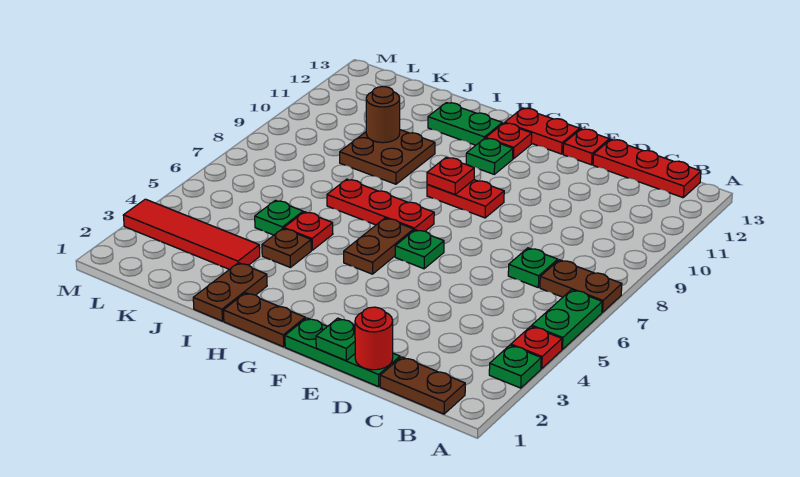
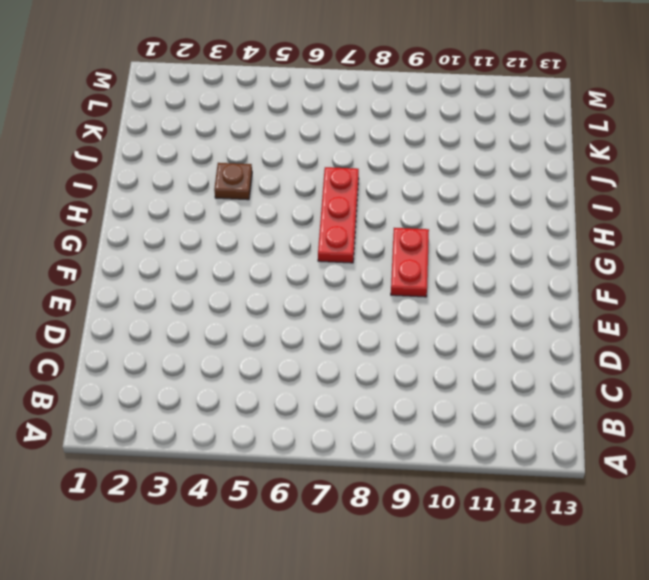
none -> green plate A3 level 1
none -> red plate A4 level 1
none -> green plate A5:A6 level 1

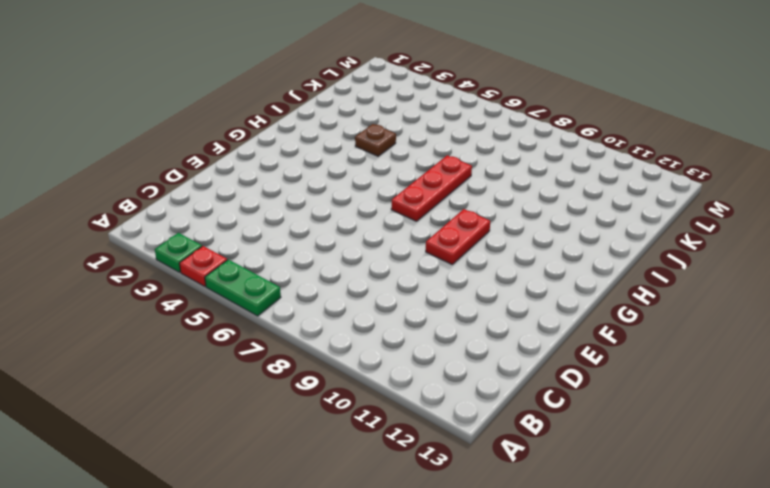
none -> brown plate A7:B7 level 1
none -> brown plate B1:C1 level 1
none -> red plate B13:D13 level 1

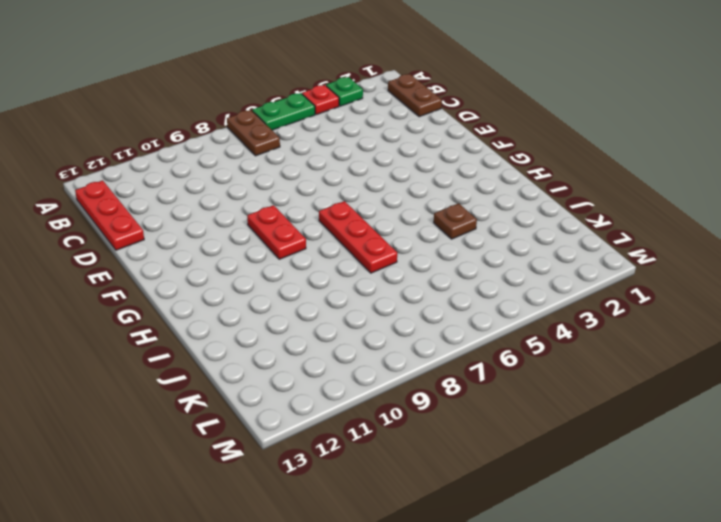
none -> green plate C7 level 1
none -> green plate D1:F1 level 1
none -> red plate E13 level 1

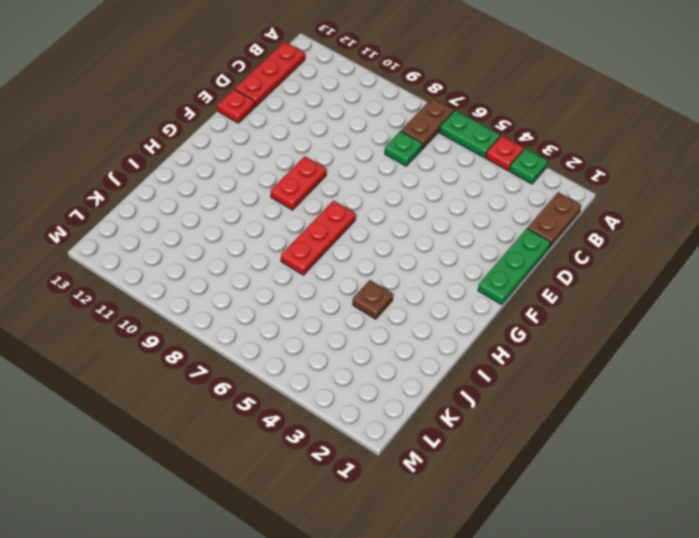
none -> green plate F6 level 1
none -> red plate F13:G13 level 1
none -> brown plate G1:H1 level 1

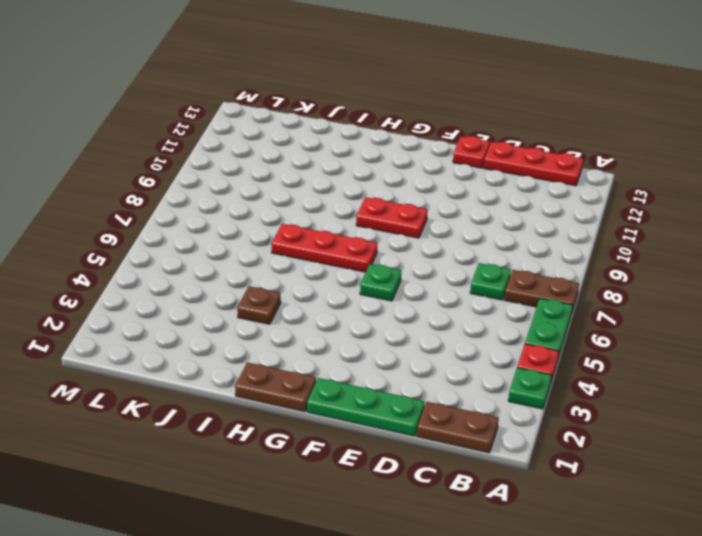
none -> red plate F13:G13 level 1
none -> brown plate G5:G6 level 1
none -> green plate G11 level 1

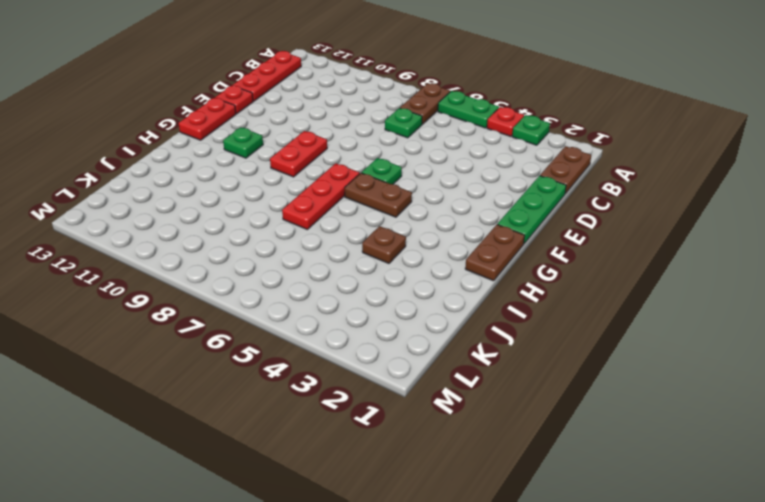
none -> red plate G12 level 1
none -> green plate H12:I12 level 1
none -> brown plate I1:I2 level 1

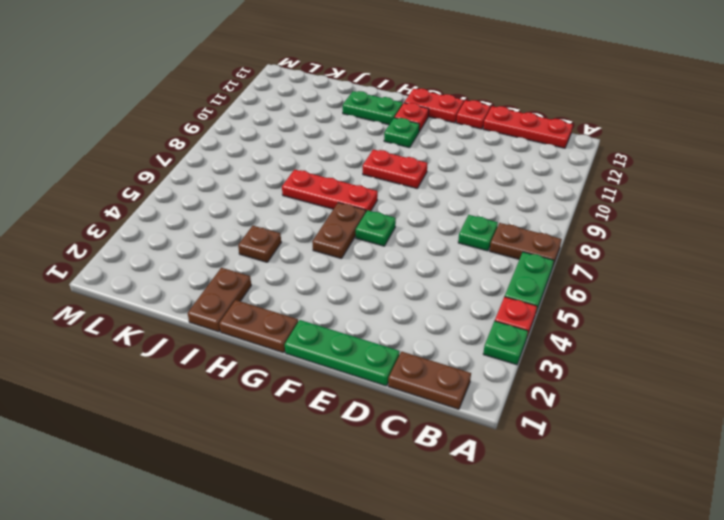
none -> red plate I5 level 1
none -> brown plate I9:J10 level 1
none -> red tile J3:M3 level 1

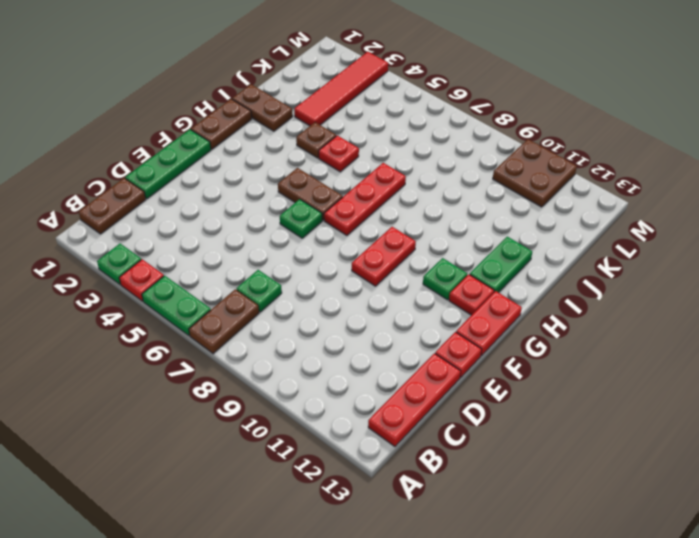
brown plate L10:M11 level 1 -> brown plate I9:J10 level 1
none -> green plate J5 level 1
none -> red round brick D1 level 2
none -> green plate E1 level 2

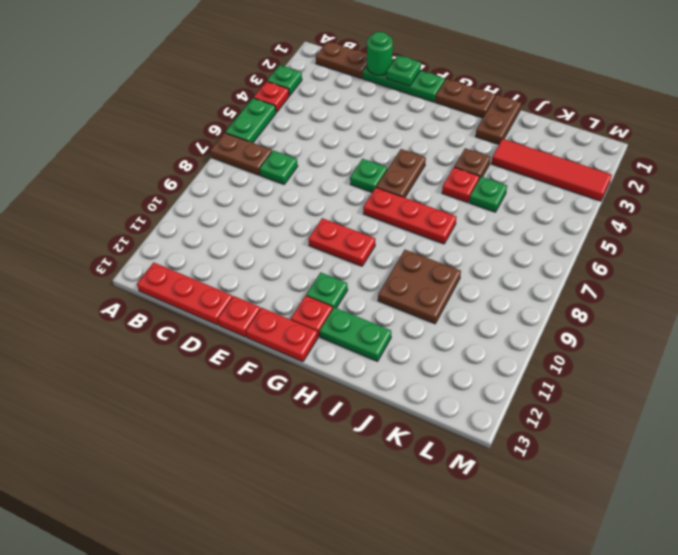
green round brick D1 level 2 -> red round brick D1 level 2
none -> red plate G9 level 2
none -> brown round brick J10 level 2

